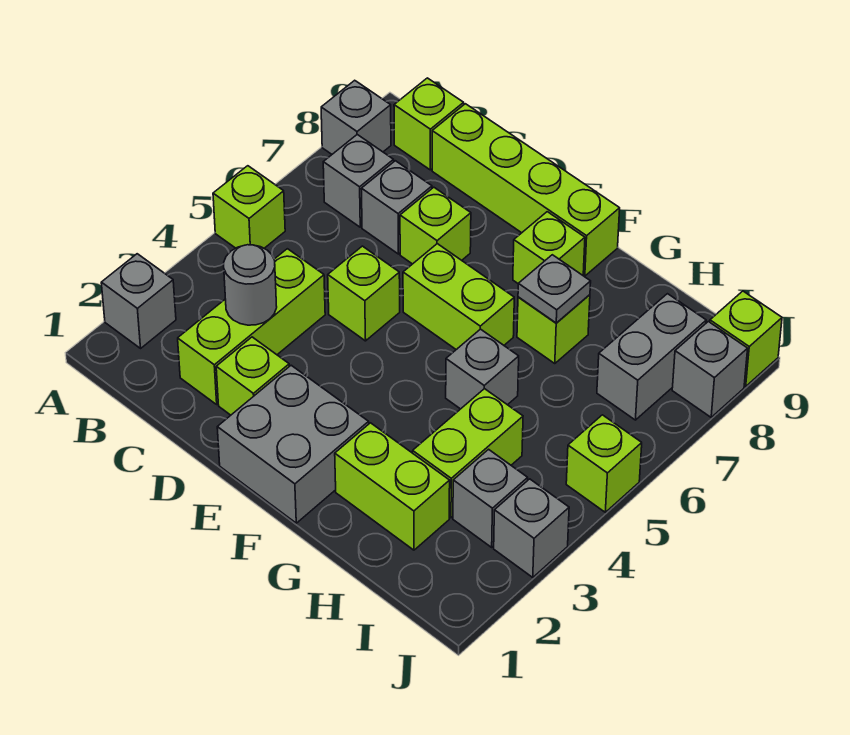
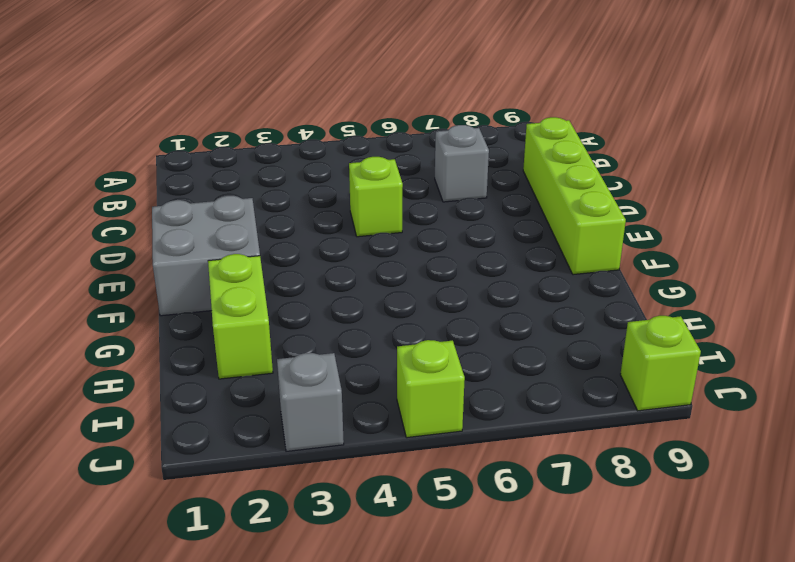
none -> grey brick A2 level 1
none -> lime brick A5 level 1
none -> grey brick A8 level 1

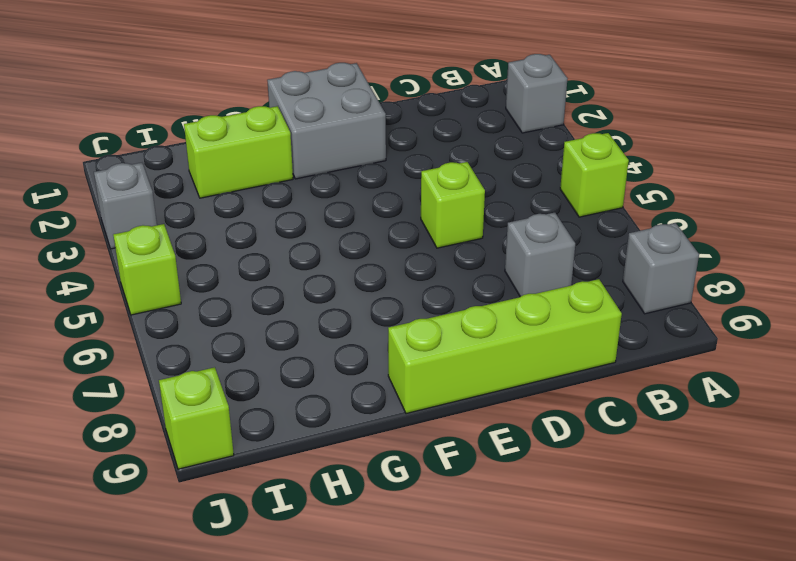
none -> grey brick B7 level 1
none -> lime brick B9 level 1
none -> lime brick C2:C4 level 1

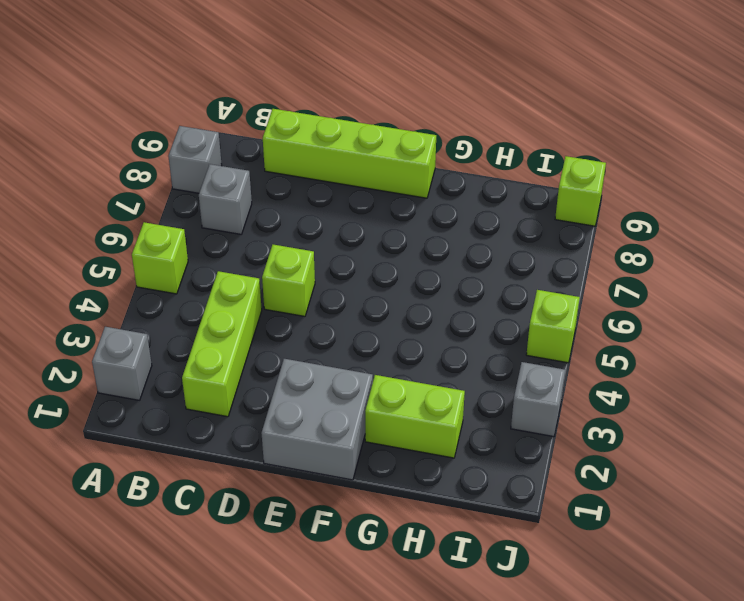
none -> lime brick B9 level 1
none -> grey brick C7 level 1
none -> lime brick D2 level 1

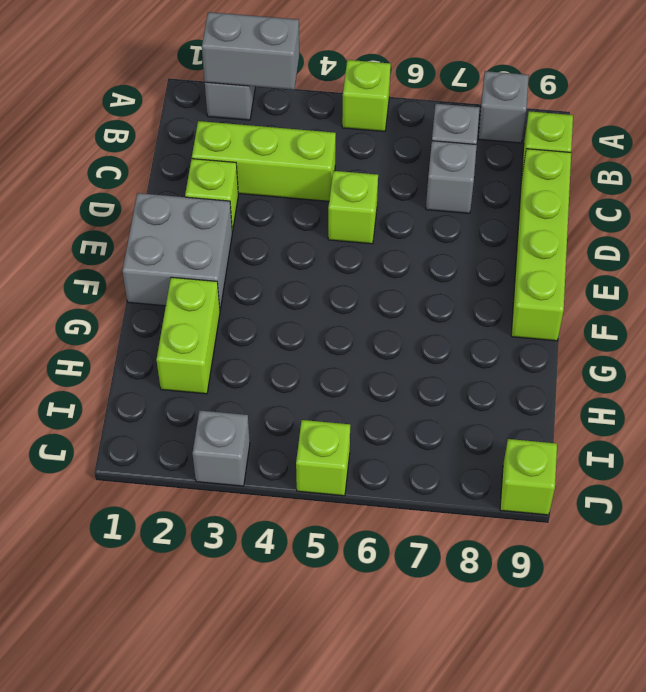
grey brick A2:A3 level 2 -> grey brick I7:I8 level 1
none -> lime brick D7 level 1
none -> lime brick E6:F6 level 1
none -> lime brick F8 level 1

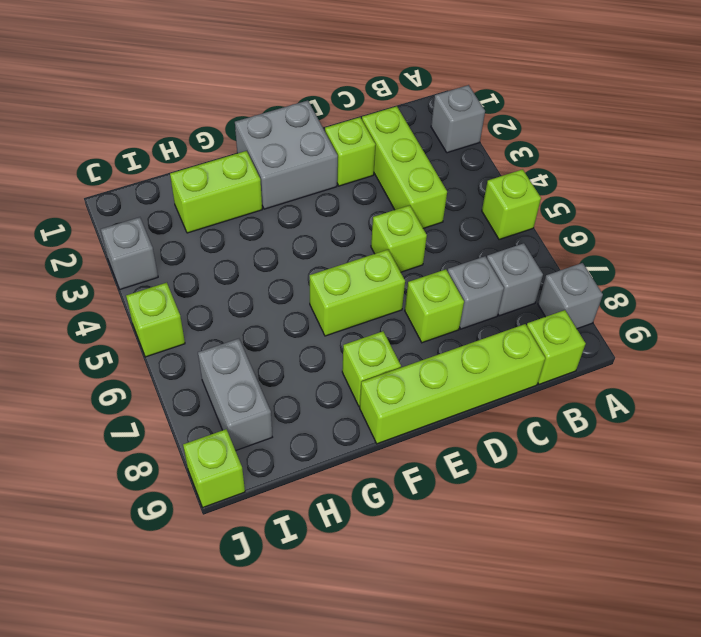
none -> grey brick G5 level 1
none -> lime brick G7 level 1
none -> lime brick H3:H4 level 1

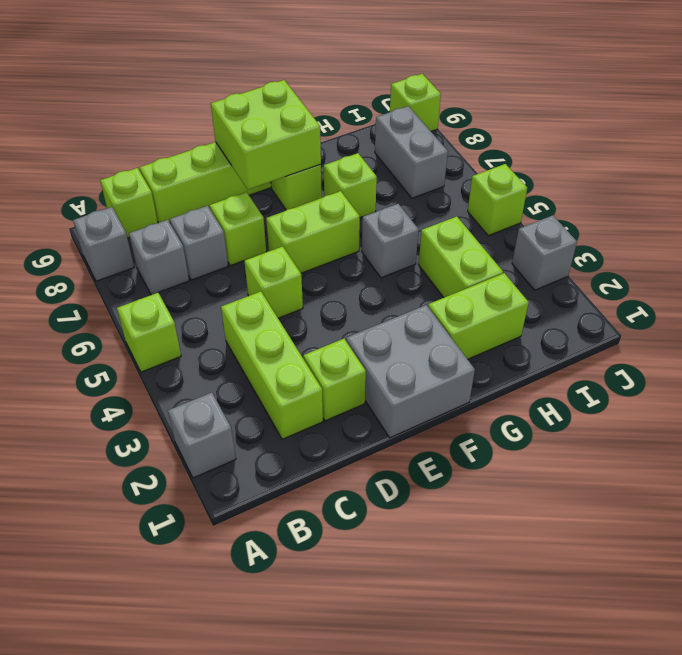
lime brick E8:F9 level 2 -> none
none -> grey brick I3 level 1
none -> grey brick J8 level 1
none -> grey round brick C3 level 2

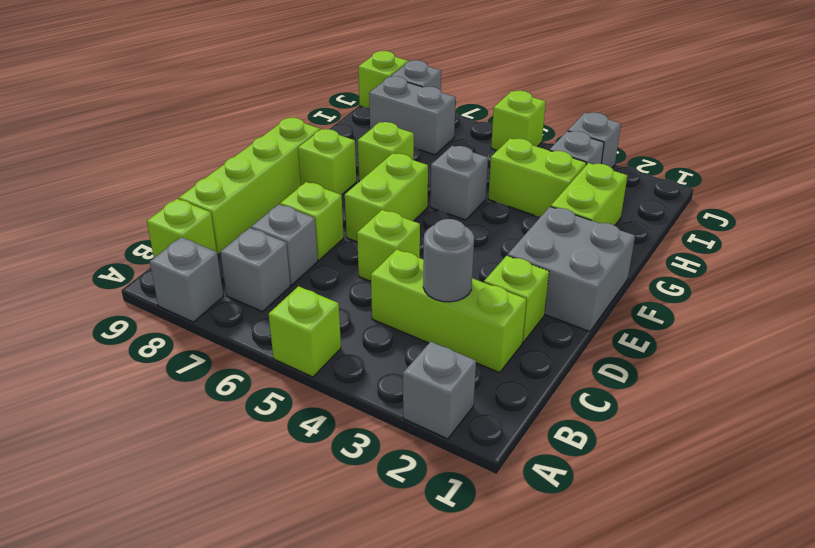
none -> grey plate G7 level 2

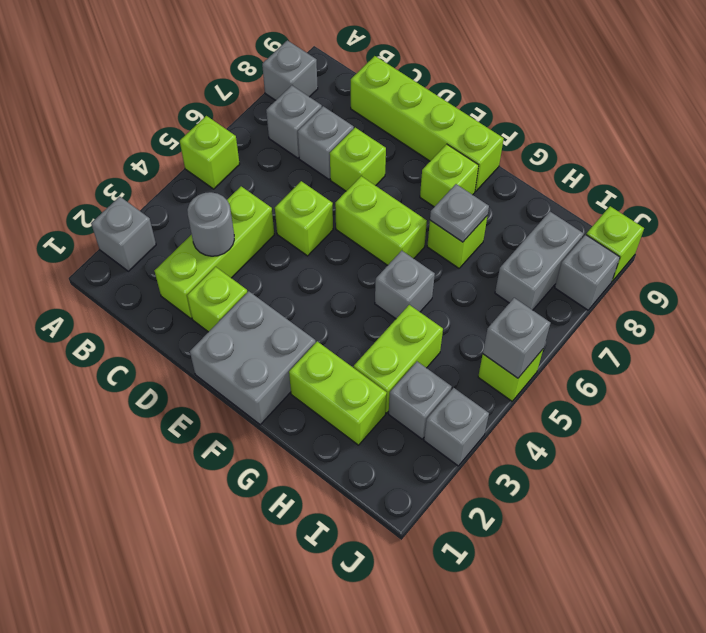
grey brick J5 level 2 -> none
none -> lime brick B9 level 1

